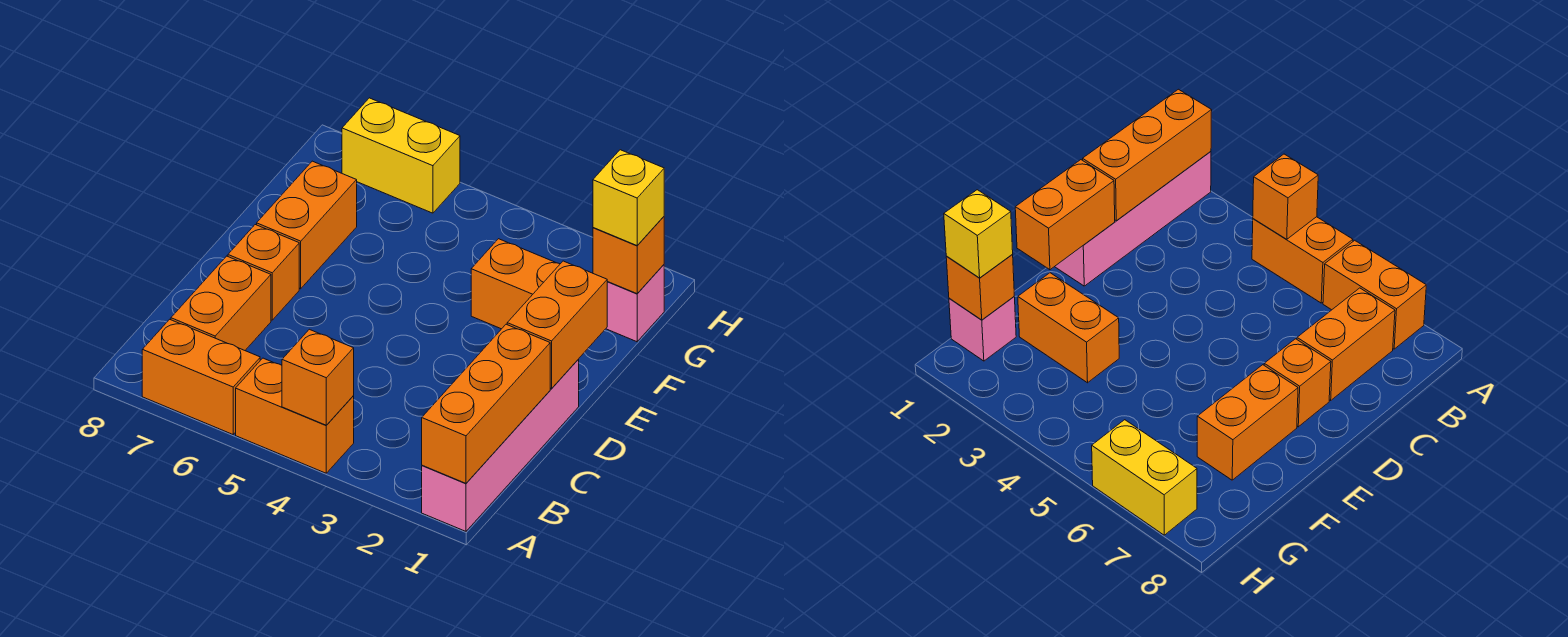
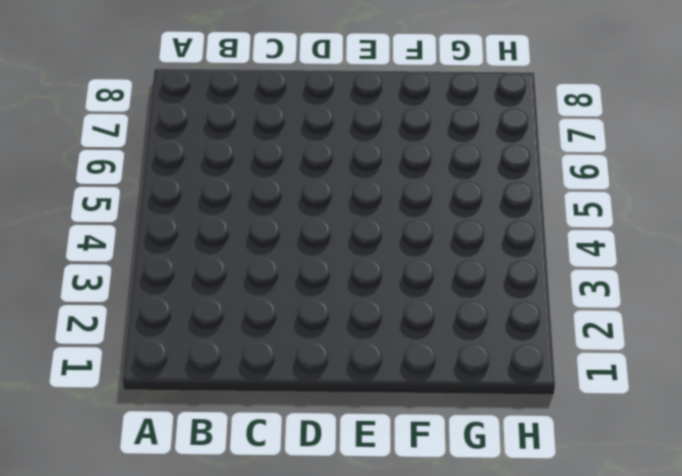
none -> pink brick A1:D1 level 1
none -> orange brick A4:A5 level 1
none -> orange brick A6:A7 level 1

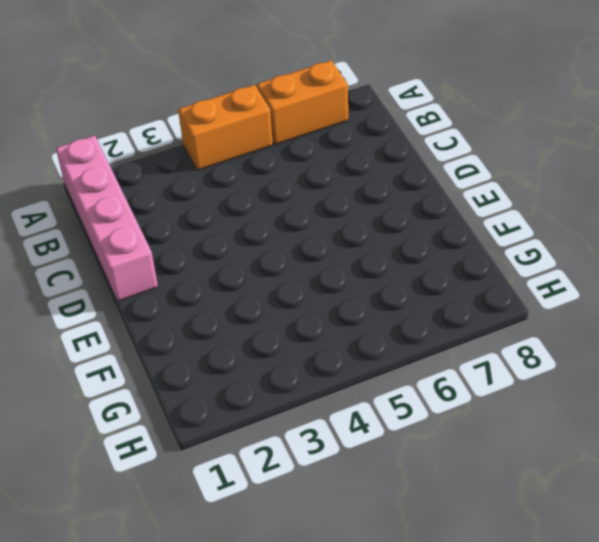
none -> orange brick B7:C7 level 1
none -> orange brick D7 level 1
none -> orange brick E7:F7 level 1

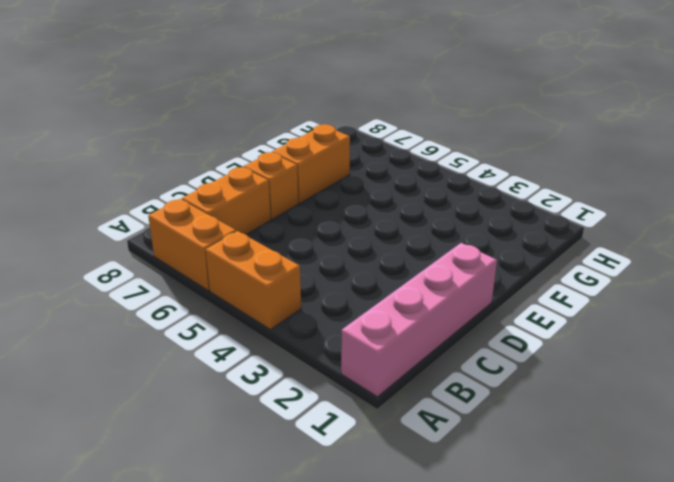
none -> orange brick F2:F3 level 1
none -> pink brick G1 level 1
none -> yellow brick H6:H7 level 1

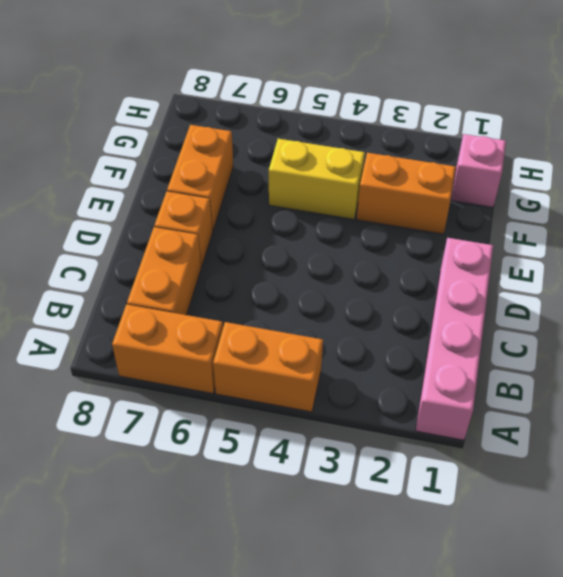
yellow brick F4:F5 level 1 -> yellow brick H6:H7 level 1
none -> orange brick A1:C1 level 2
none -> orange brick A4 level 2
none -> orange brick D1:E1 level 2

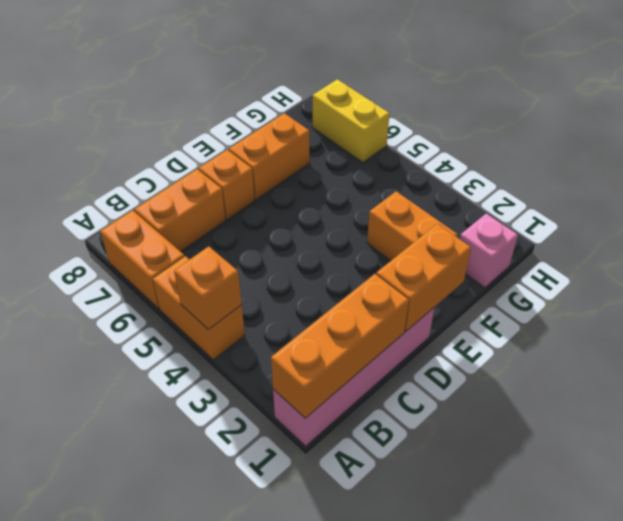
none -> orange brick G1 level 2
none -> yellow brick G1 level 3

